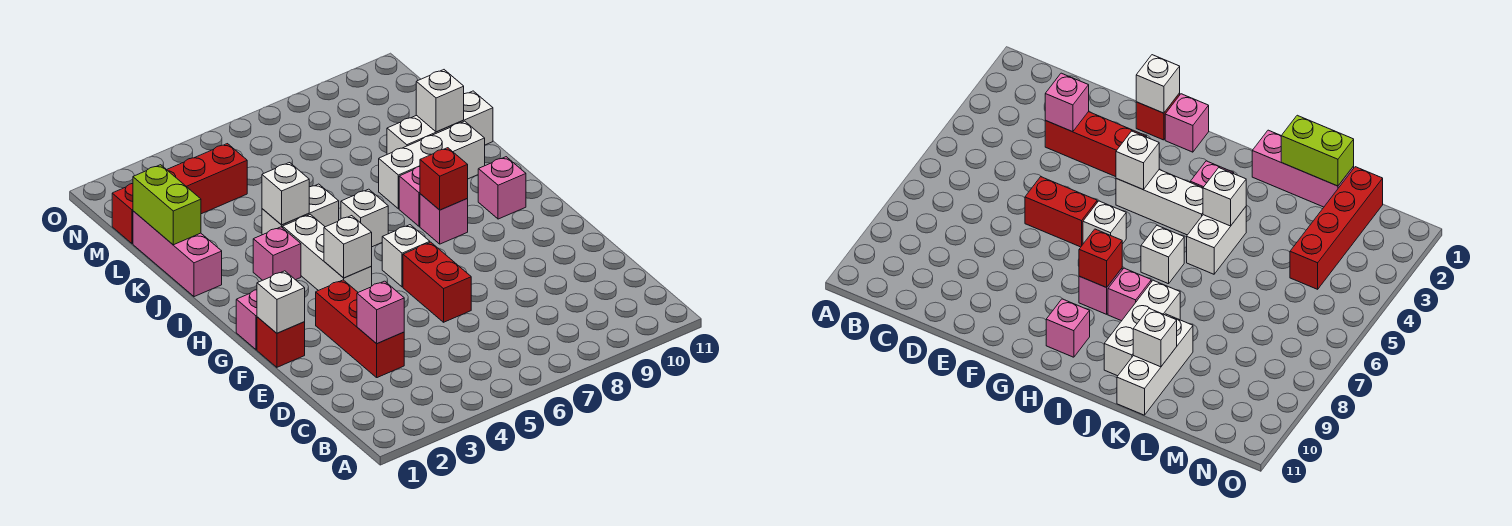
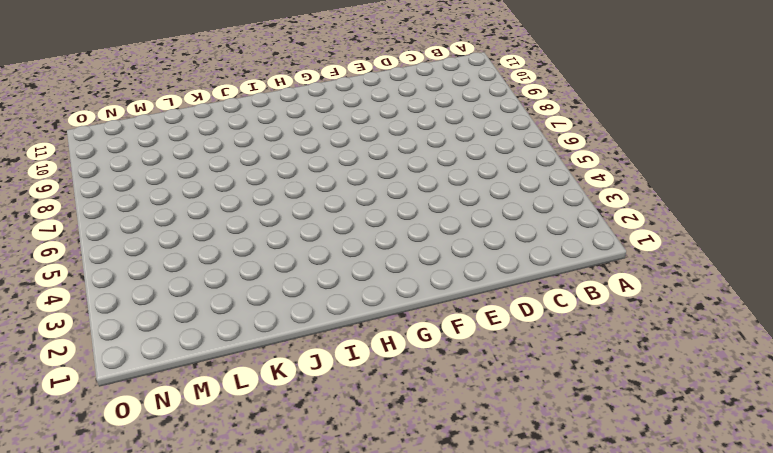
none -> red brick D3:F3 level 1
none -> red brick E6:F6 level 1
none -> red brick F1 level 1

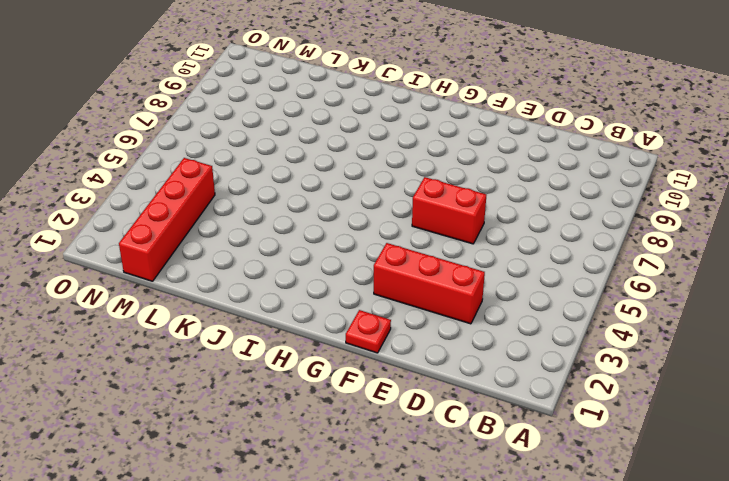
red plate F1 level 1 -> red brick F1 level 1
none -> pink brick G1 level 1
none -> white brick G4:I4 level 1
none -> white brick G6 level 1

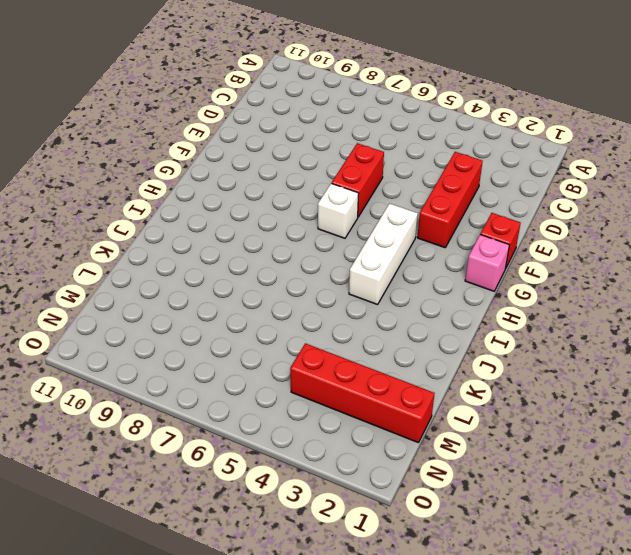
none -> pink brick H8 level 1
none -> pink brick H10 level 1
none -> pink brick I3 level 1

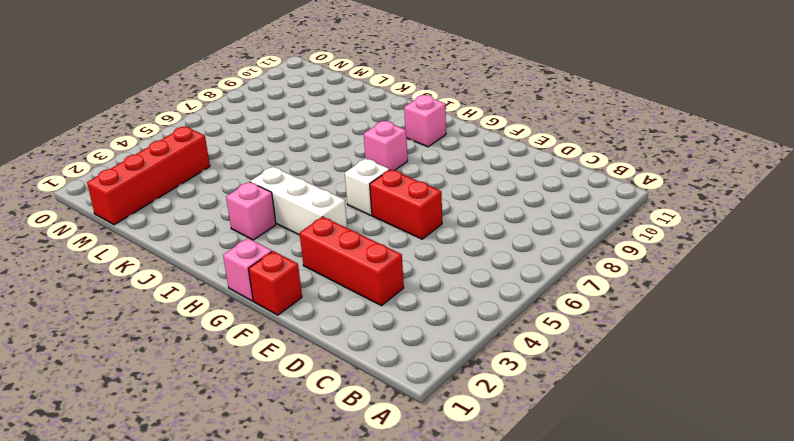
none -> white brick I6 level 1
none -> pink brick I8 level 1
none -> pink brick J1:L1 level 1

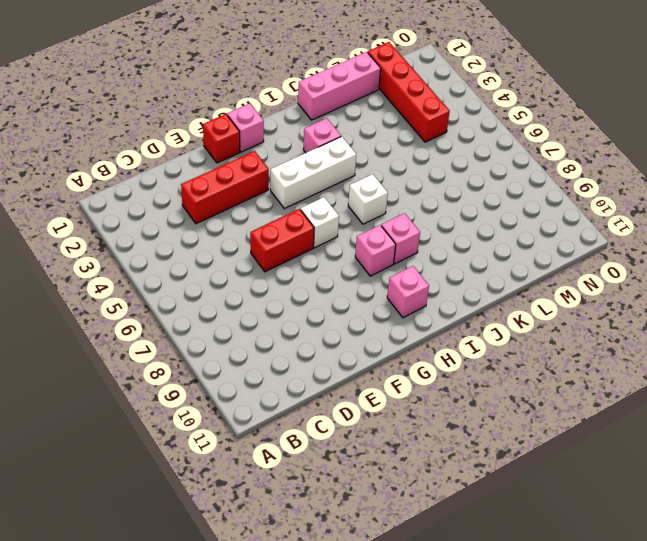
none -> white brick J4:J5 level 1
none -> white brick J8:J10 level 1
none -> white brick K9:K11 level 1

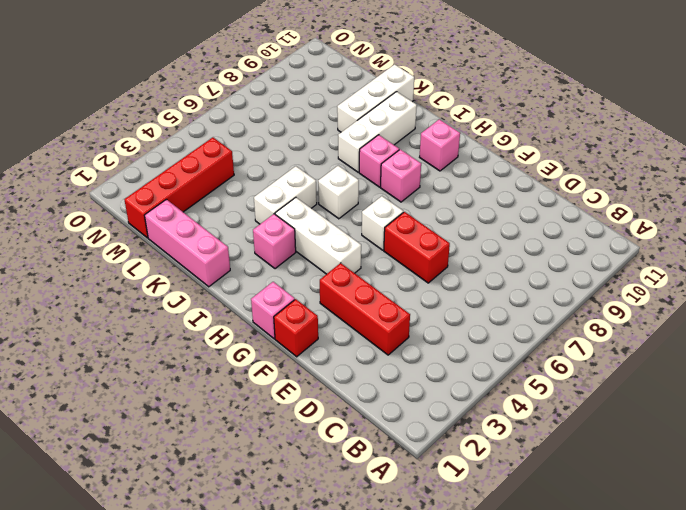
none -> pink brick D3 level 2
none -> white brick F1 level 2
none -> white brick G4 level 2

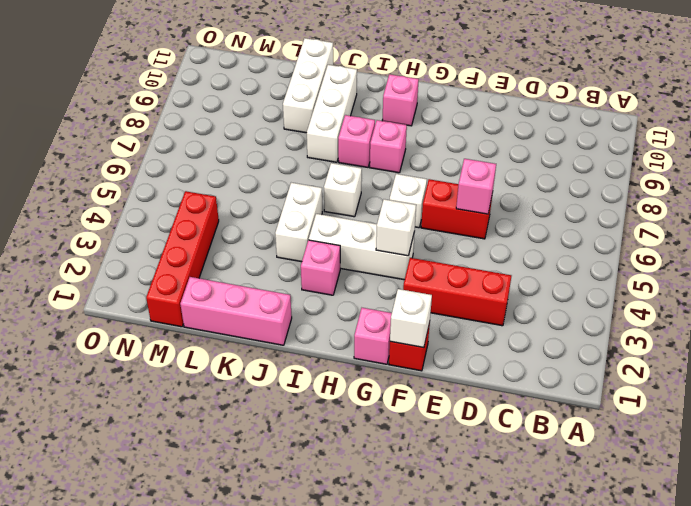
pink brick E6 level 2 -> pink brick D3 level 2
none -> red brick H8 level 2
none -> white brick J4 level 2
none -> lime brick K1:L1 level 2

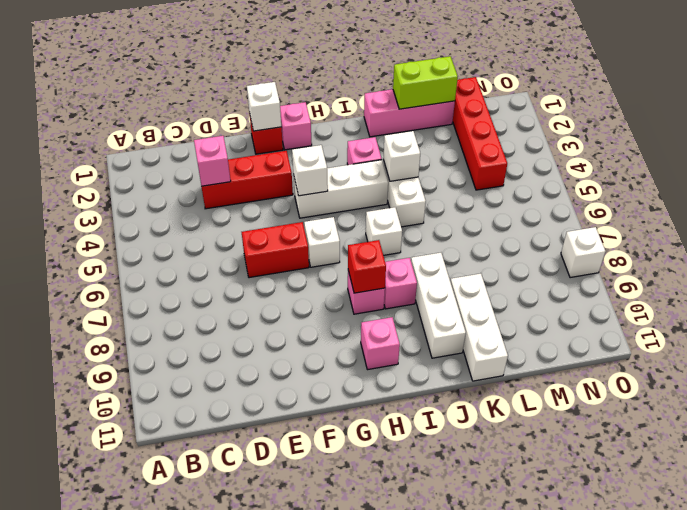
white brick O8 level 1 -> white brick K10 level 2

